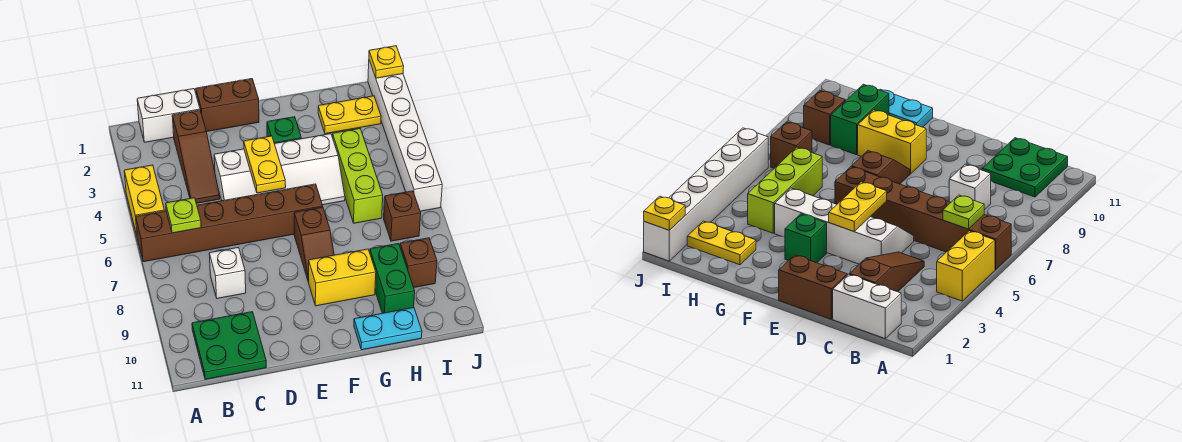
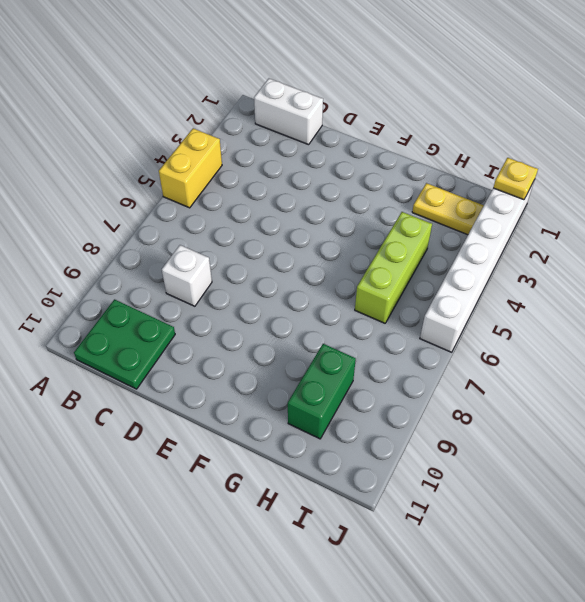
none -> brown brick A6:F6 level 1
none -> brown slope C2:C4 level 1 top 2
none -> brown brick D1:E1 level 1

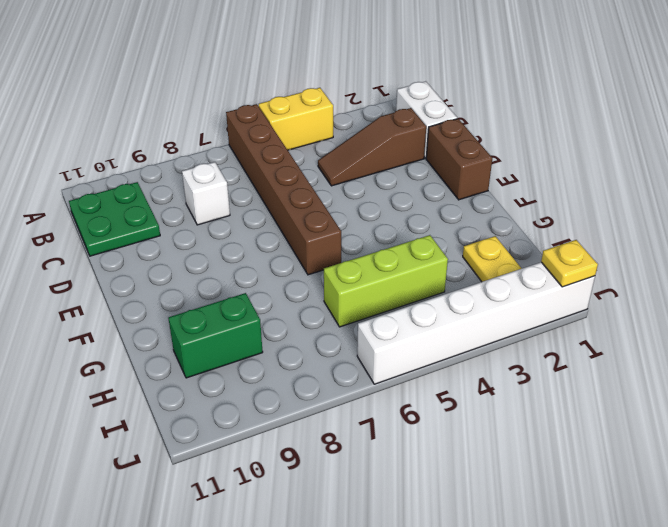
none -> white slope D4:G5 level 1 top 4
none -> green brick F3 level 1
none -> brown slope F7:F8 level 1 top 7

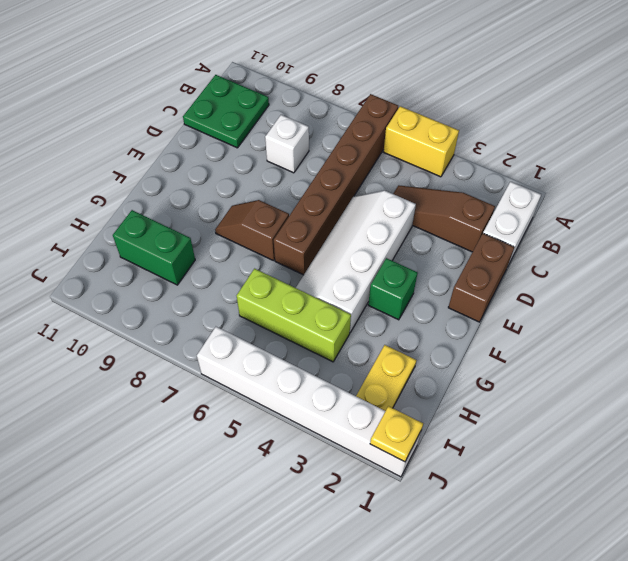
none -> yellow brick F9:G9 level 1
none -> cyan plate G11:H11 level 1
none -> brown brick I7 level 1

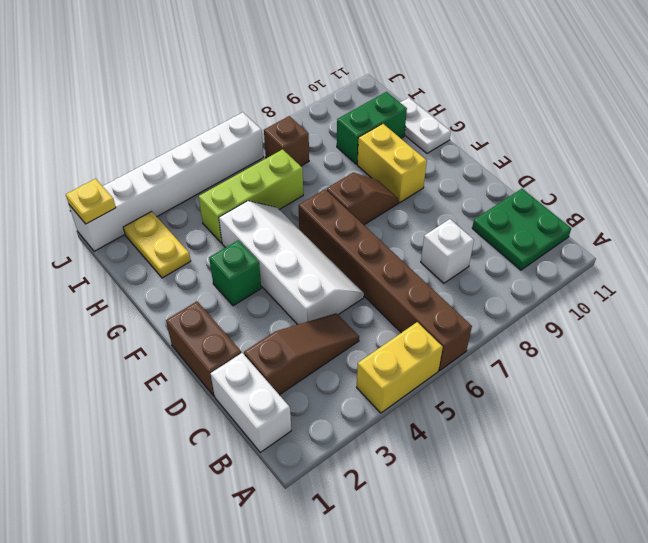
white plate G11:H11 level 1 -> cyan plate G11:H11 level 1
none -> brown brick I9 level 1
none -> lime plate B6 level 2
none -> yellow plate E4:E5 level 2

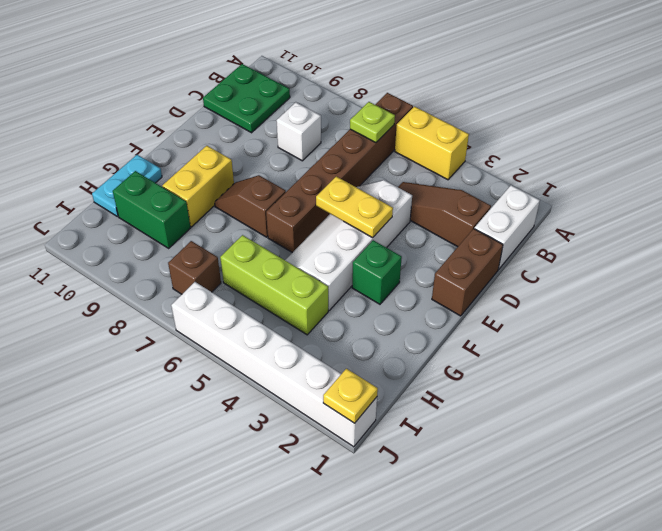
none -> yellow plate H2:I2 level 1
none -> brown brick I9 level 1

